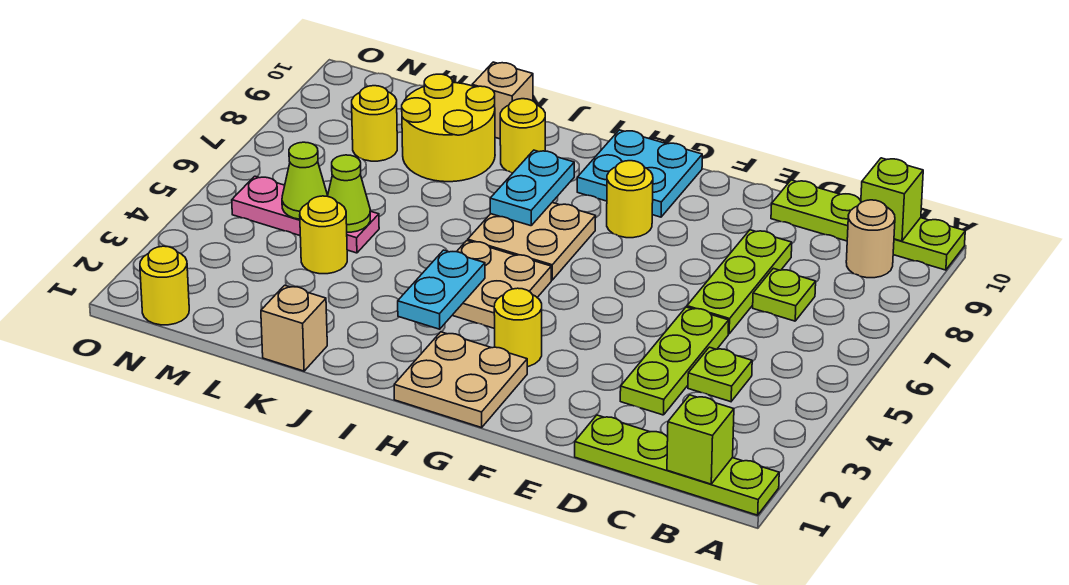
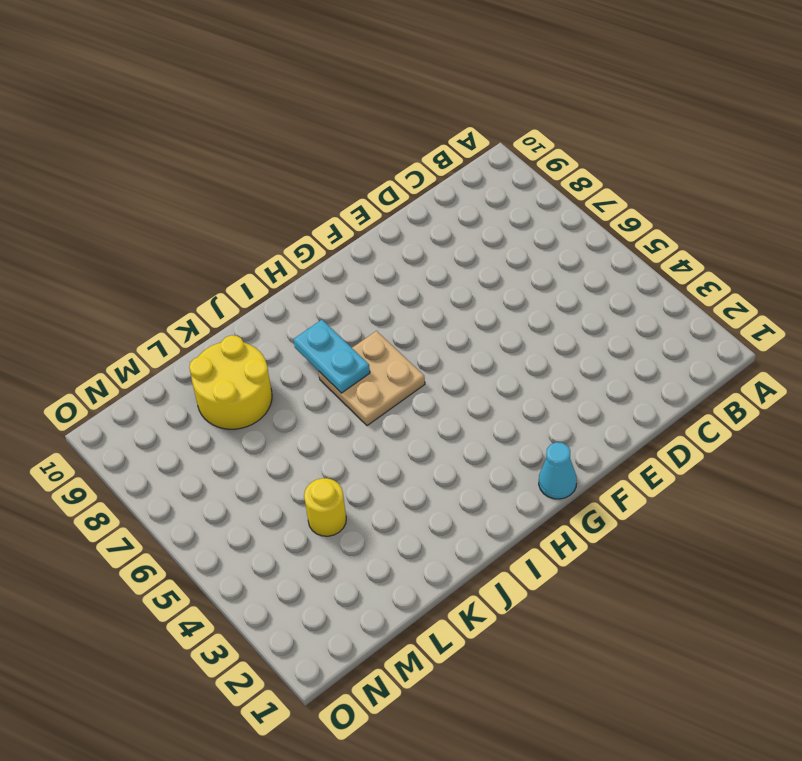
cyan cone G1 level 1 -> tan plate G1:H2 level 1
none -> lime plate A1:D1 level 1
none -> lime plate A10:D10 level 1
none -> tan round brick B9 level 1

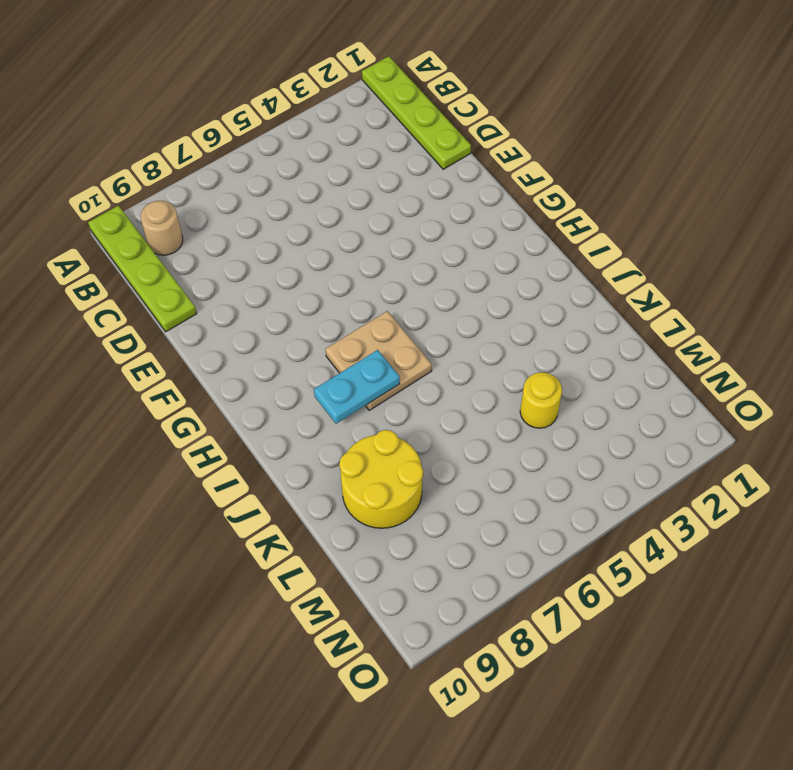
none -> lime plate C4 level 1
none -> lime plate C7 level 1
none -> lime plate D3:D5 level 1

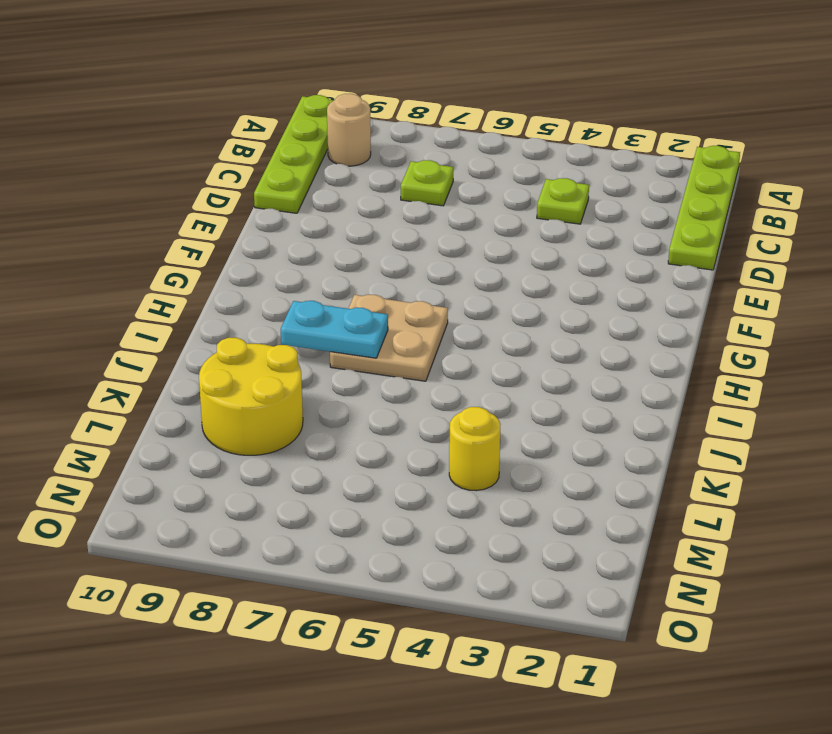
none -> lime plate D3:D5 level 1
none -> lime plate D6:D8 level 1
none -> tan plate G1:H2 level 1

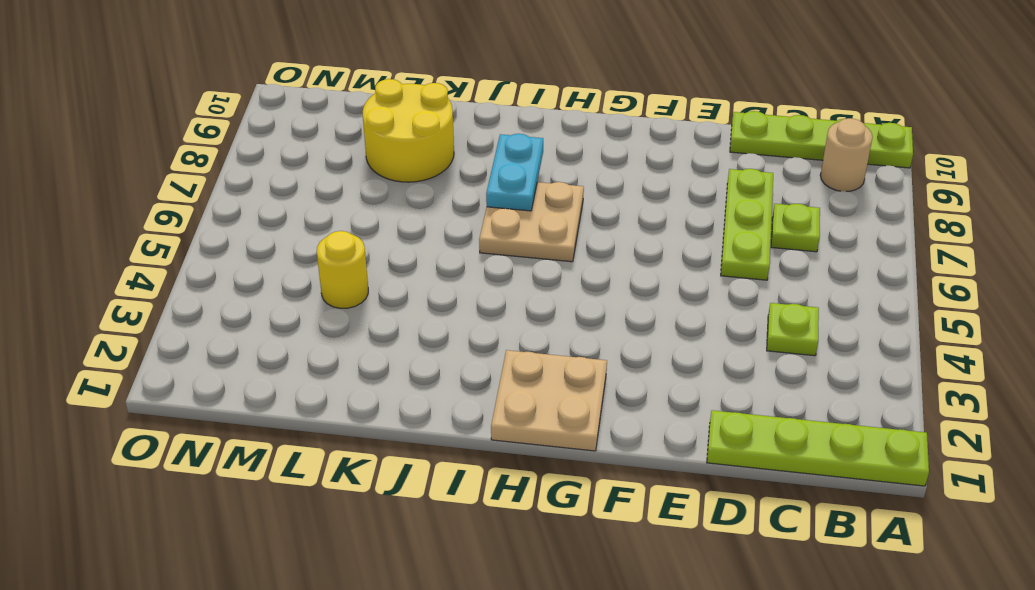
none -> lime plate D3:D5 level 1
none -> yellow round brick G3 level 1
none -> yellow round brick G8 level 1

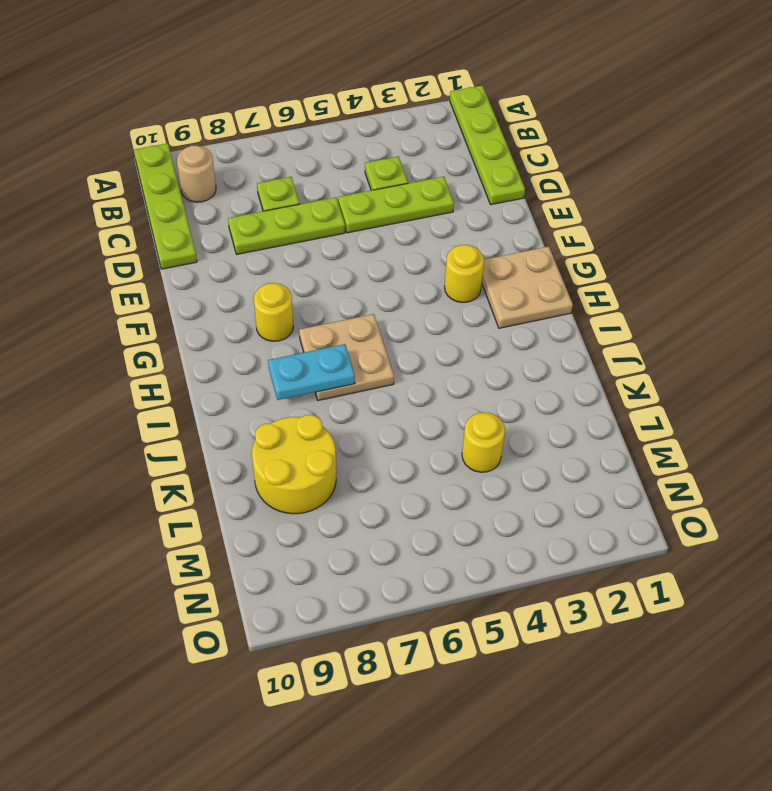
none -> cyan plate G9:H10 level 1
none -> tan plate H4:I5 level 1
none -> yellow round brick J9 level 1

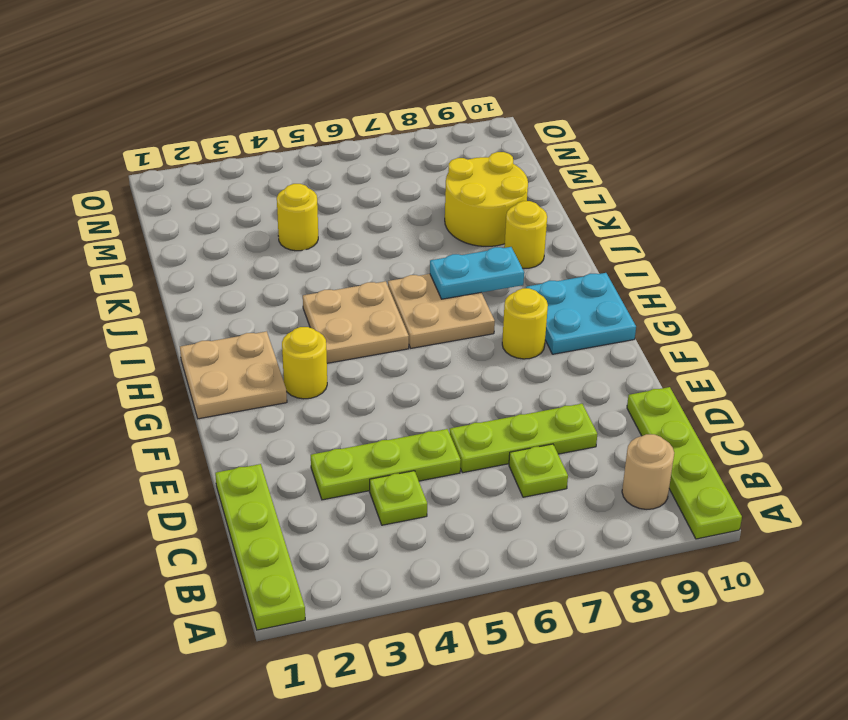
none -> tan brick K1 level 1
none -> tan brick K10 level 1
none -> pink plate L5:N5 level 1

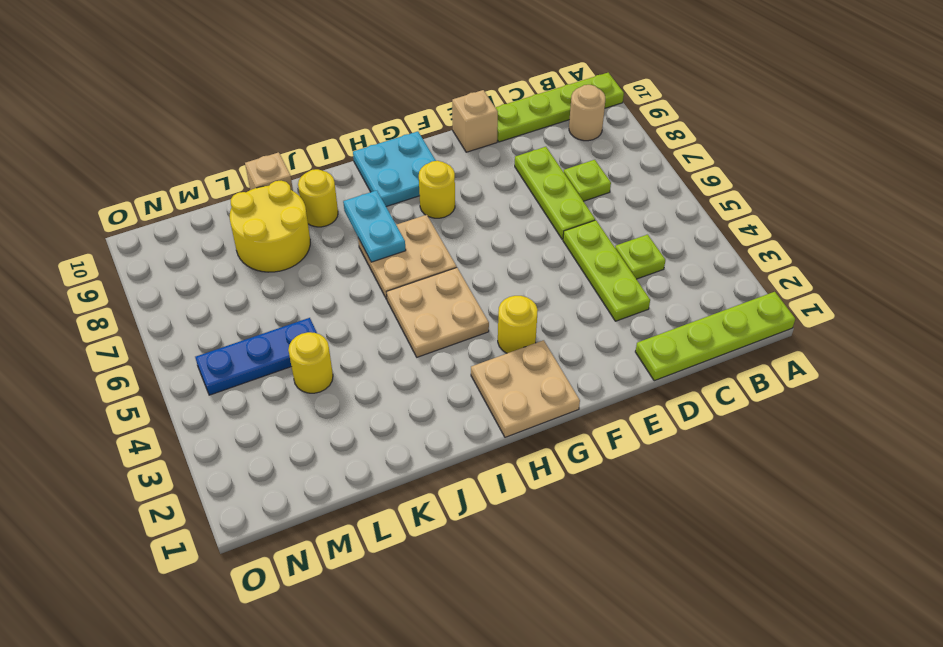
tan brick E10 level 1 -> tan brick K1 level 1
blue plate L5:N5 level 1 -> pink plate L5:N5 level 1
none -> yellow round brick M8 level 1
none -> yellow round brick N1 level 1
none -> lime brick B1 level 2

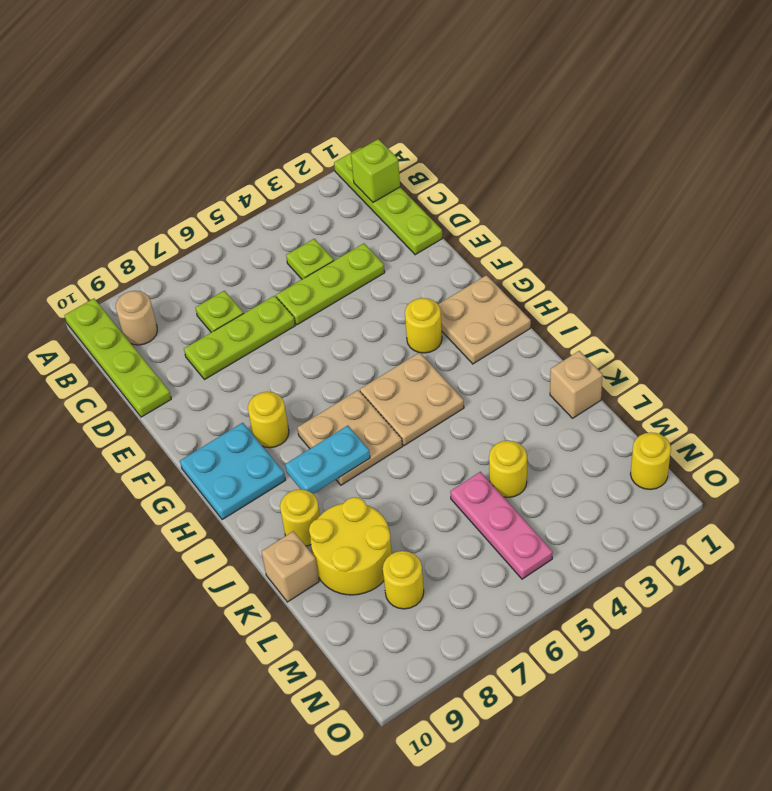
none -> lime brick B10 level 2
none -> cyan plate I3:I4 level 2
none -> lime cone L5 level 2

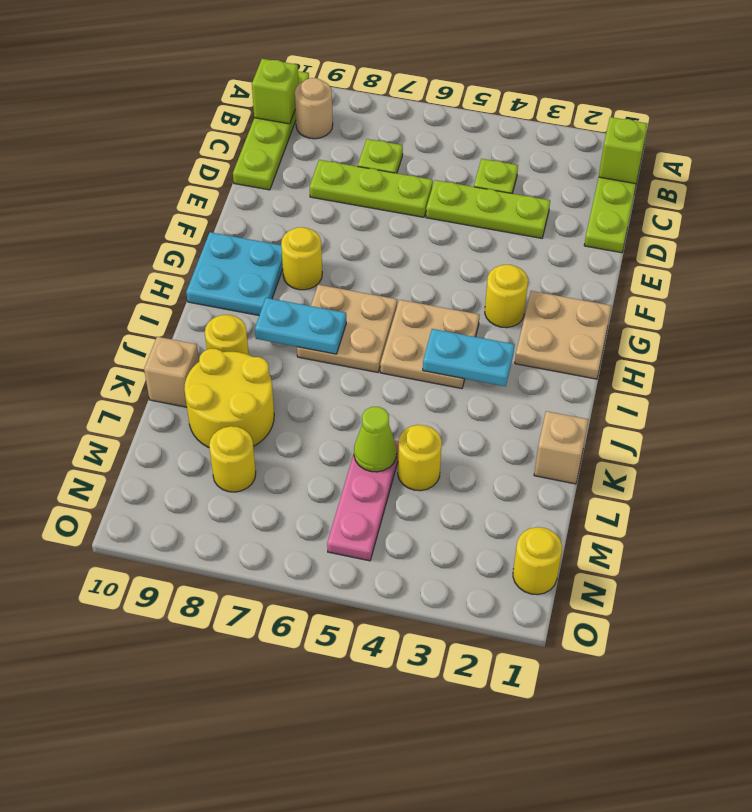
none -> lime cone M5 level 2

